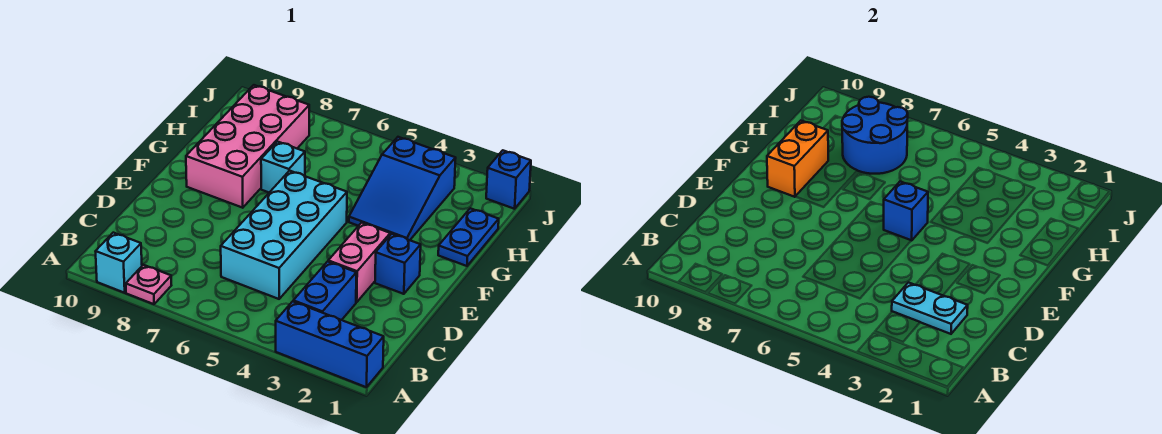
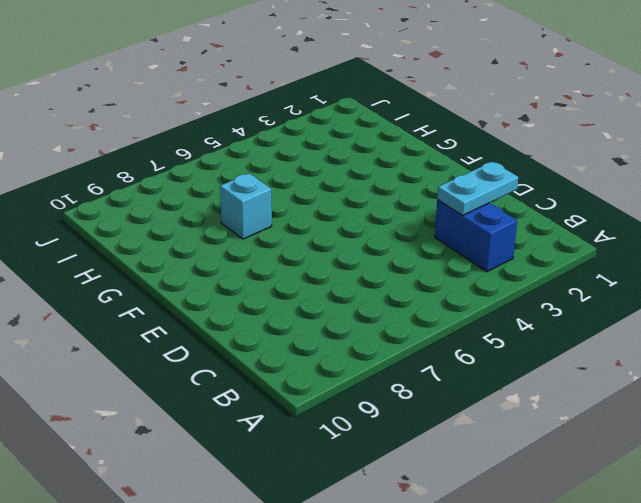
none -> blue brick A1:A3 level 1
none -> pink plate A8 level 1
none -> cyan brick A9 level 1

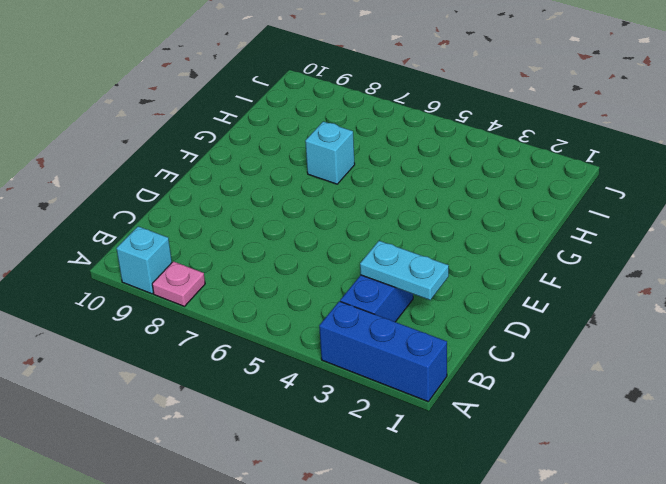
none -> cyan brick C5:F6 level 1
none -> pink brick D3:E3 level 1
none -> blue brick E2 level 1

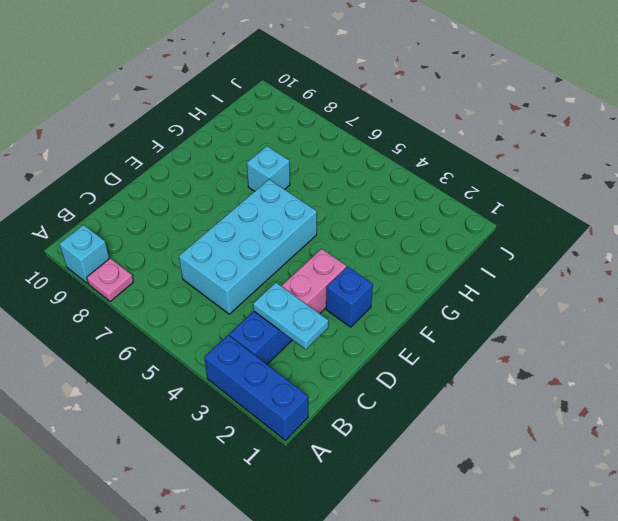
none -> pink brick F8:I9 level 1
none -> blue plate G1:H1 level 1
none -> blue slope G3:I4 level 1 top I

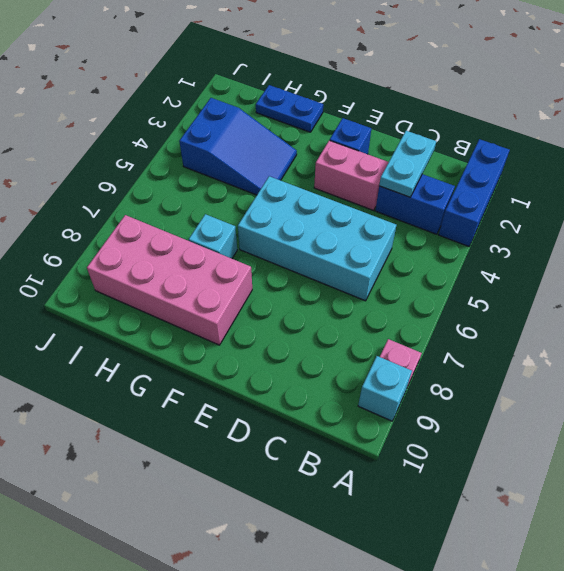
none -> blue brick J1 level 1
none -> blue brick F5 level 2
none -> orange brick F9:G9 level 2

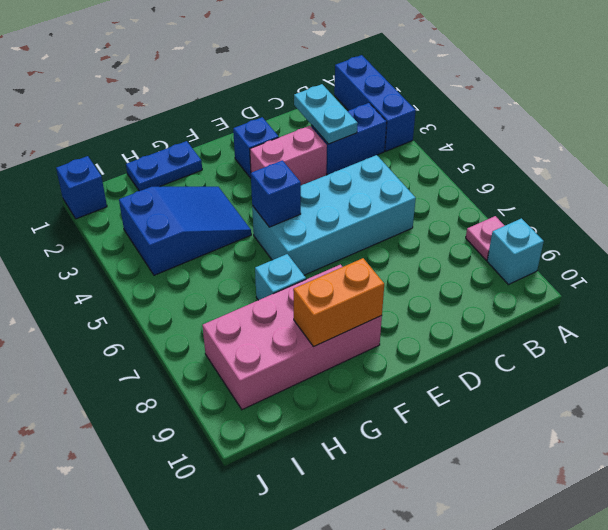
none -> blue round brick H7:I8 level 2

